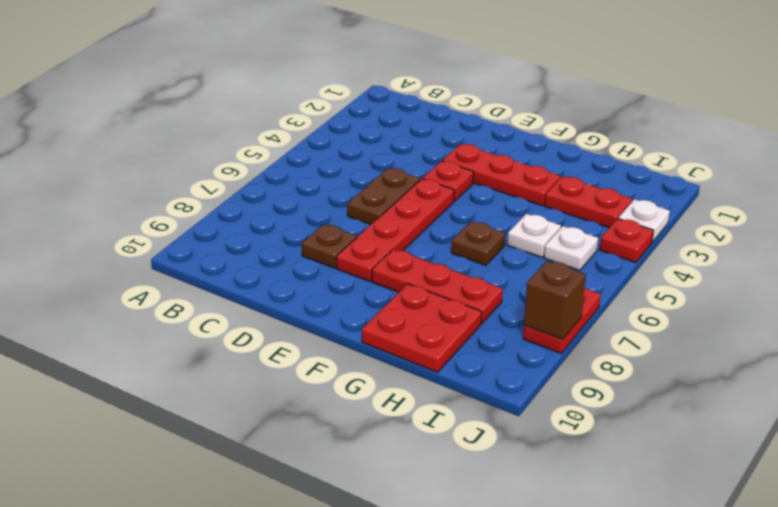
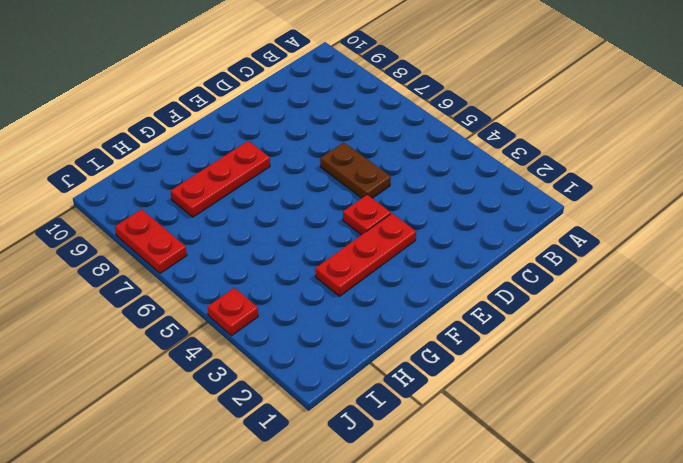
none -> brown plate D8 level 1
none -> red plate E5:E8 level 1
none -> brown plate G6 level 1

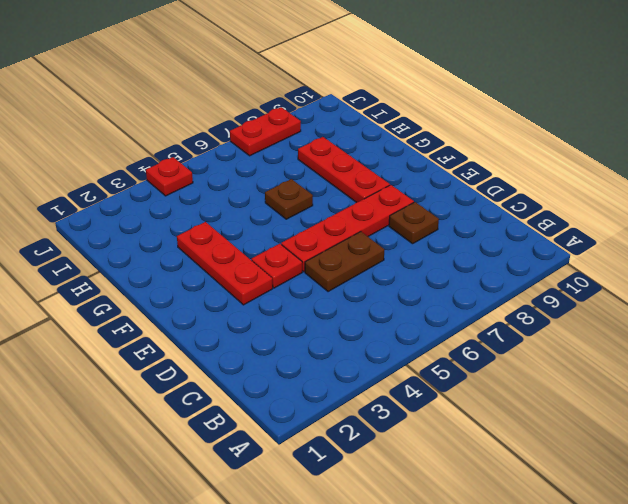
none -> red plate G9:H10 level 1
none -> red plate H3:I3 level 1
none -> white plate H5 level 1

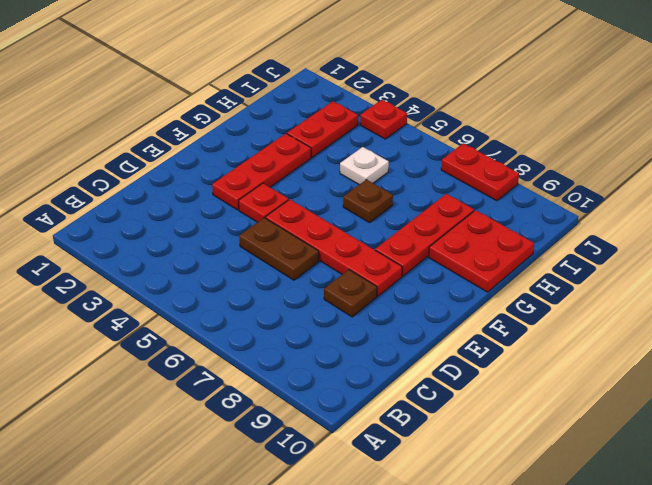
none -> white plate I5 level 1
none -> white plate J3 level 1
none -> brown brick J8 level 2

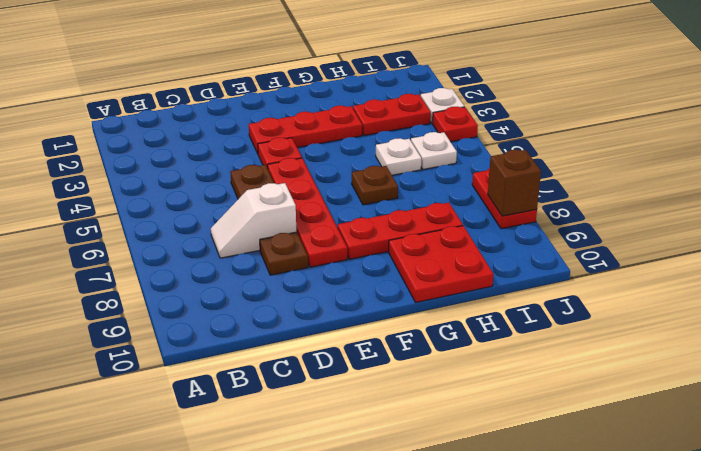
white slope C7:D7 level 1 top D -> none

